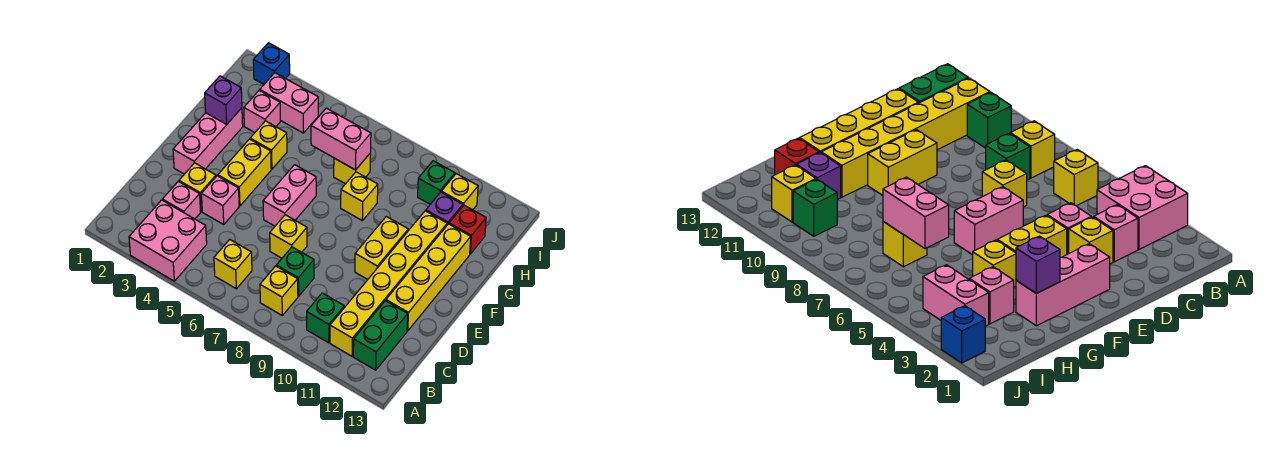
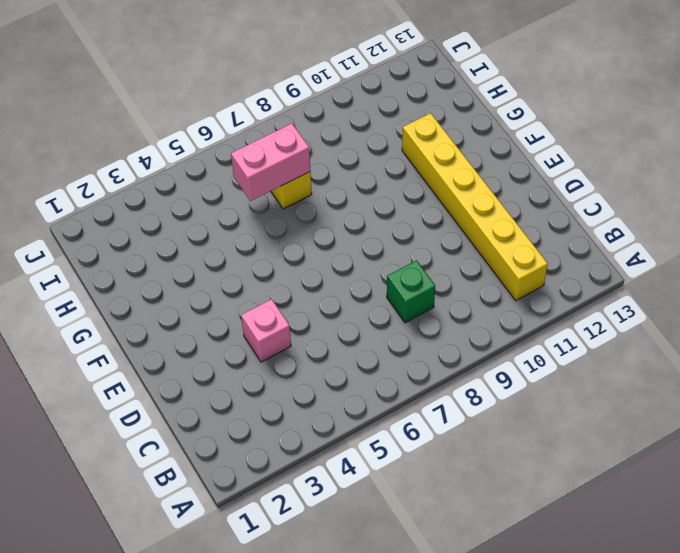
none -> pink brick A3:B4 level 1
none -> yellow brick B6 level 1
none -> yellow brick B8 level 1

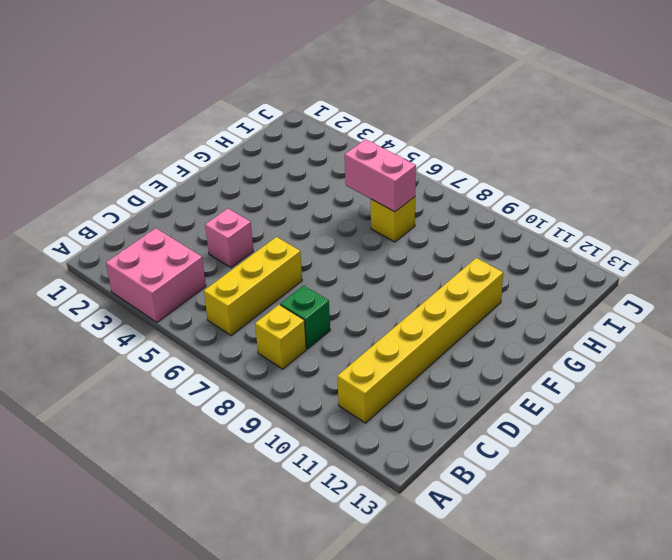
yellow brick B6:D6 level 1 -> yellow brick B6 level 1
none -> green brick B10 level 1
none -> green brick B12:C12 level 1
none -> pink brick C3 level 1

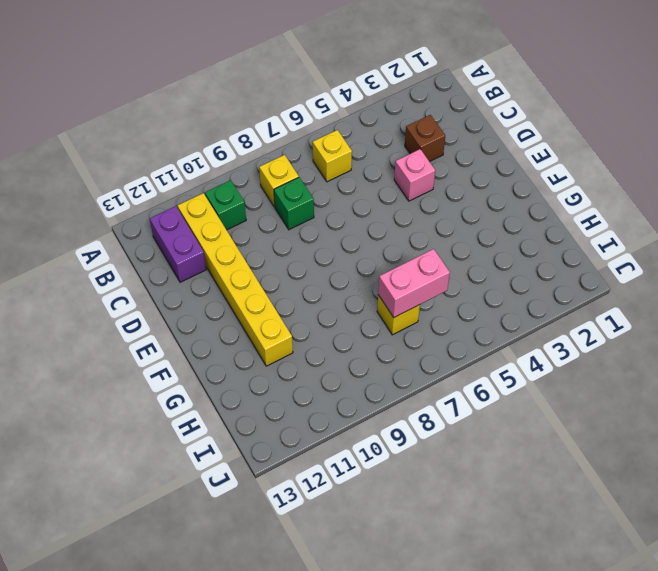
purple brick B12:C12 level 1 -> green brick B12:C12 level 1
brown brick C3 level 1 -> pink brick C3 level 1
none -> pink brick A3:B4 level 1
none -> yellow brick D3 level 1
none -> yellow brick D7 level 1

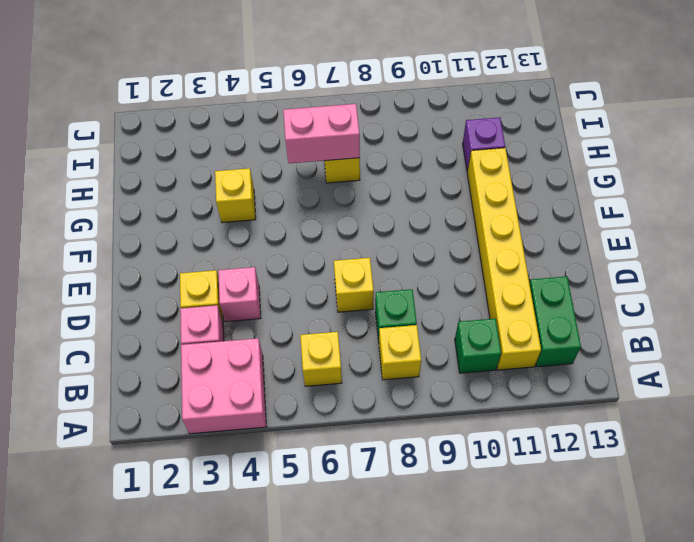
none -> yellow brick D12:G12 level 1
none -> pink brick E2:G2 level 1
none -> yellow brick E4:F4 level 1

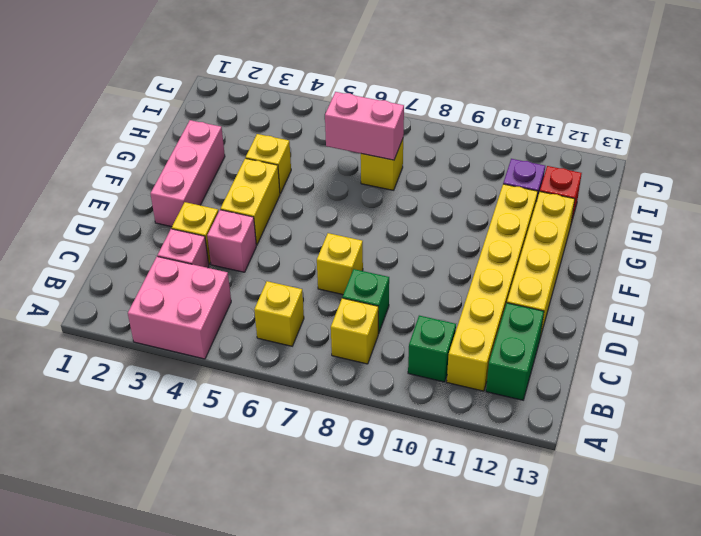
none -> pink brick E6:F6 level 1
none -> yellow brick E10:F10 level 1
none -> yellow brick G8 level 1

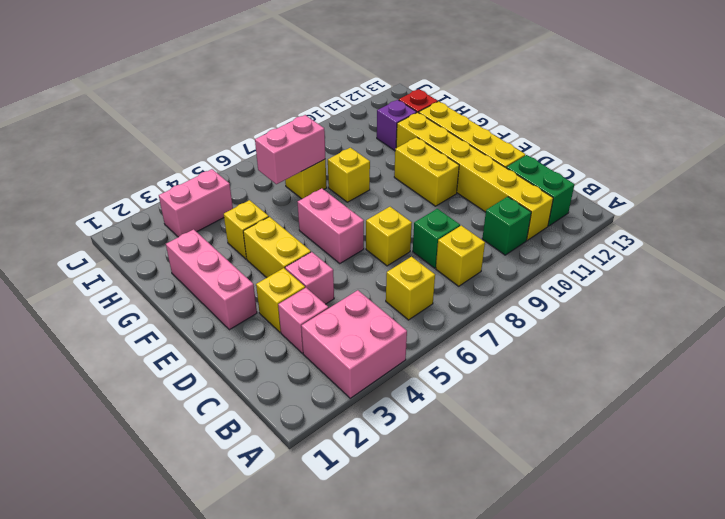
none -> pink brick H3 level 1
none -> green brick I10 level 1
none -> yellow brick I11 level 1

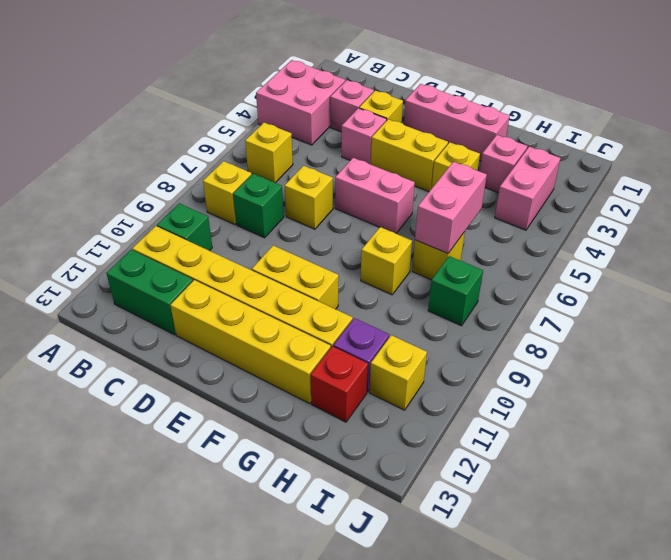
green brick I8 level 1 -> green brick I10 level 1
none -> blue brick J2 level 1
none -> purple brick G2 level 2

